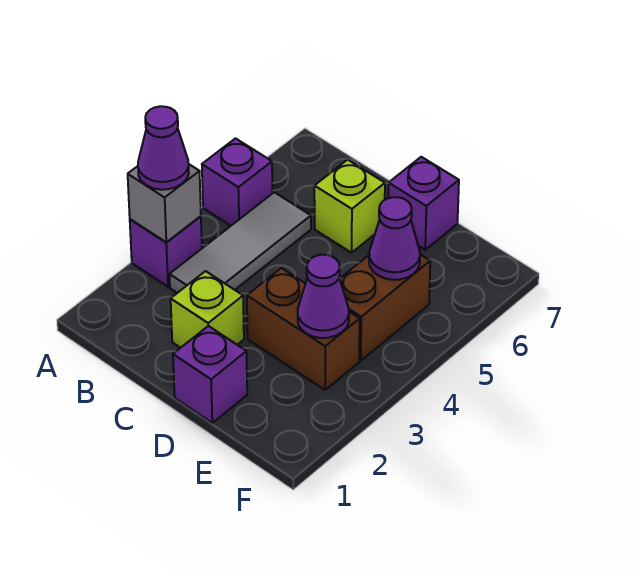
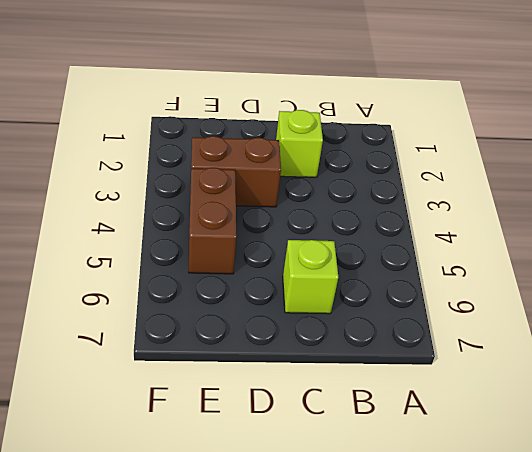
none -> purple brick A3 level 1
none -> purple brick A5 level 1
none -> grey tile B3:B5 level 1

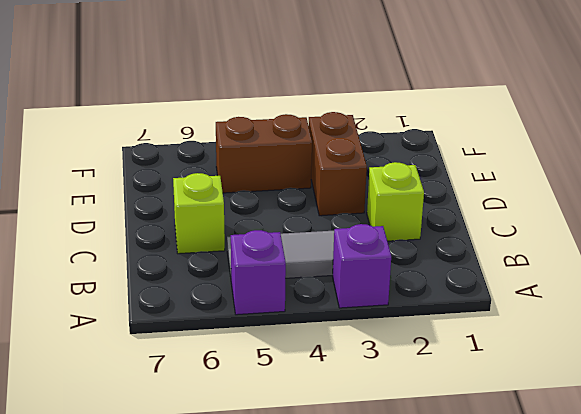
none -> purple brick D1 level 1
none -> purple brick D7 level 1
none -> grey brick A3 level 2

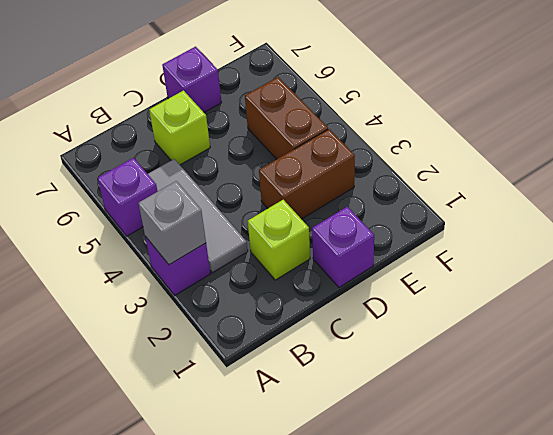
none -> purple cone E3 level 2
none -> purple cone E5 level 2
none -> purple cone A3 level 3

